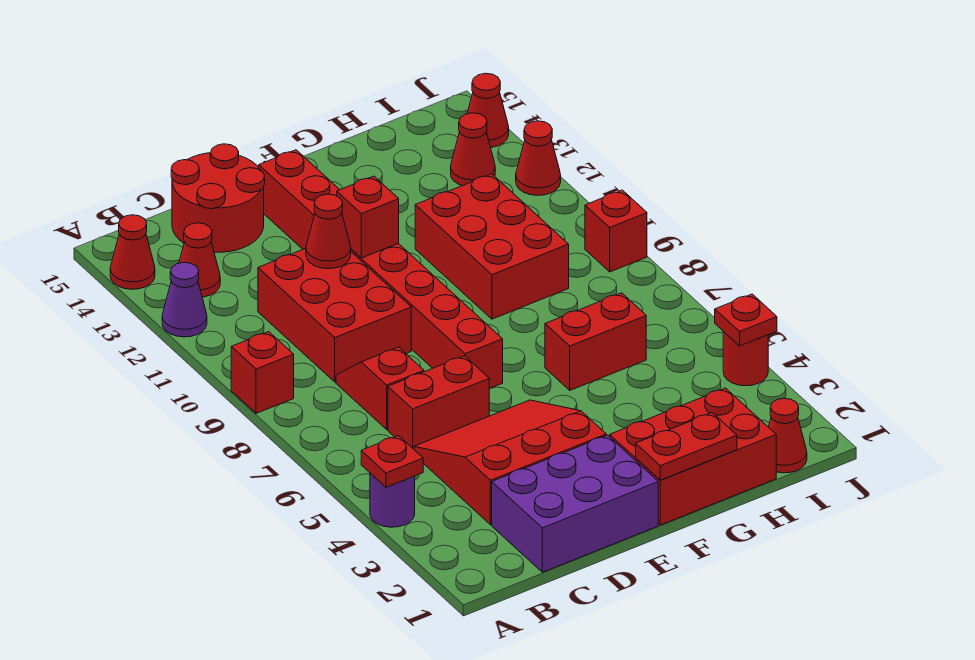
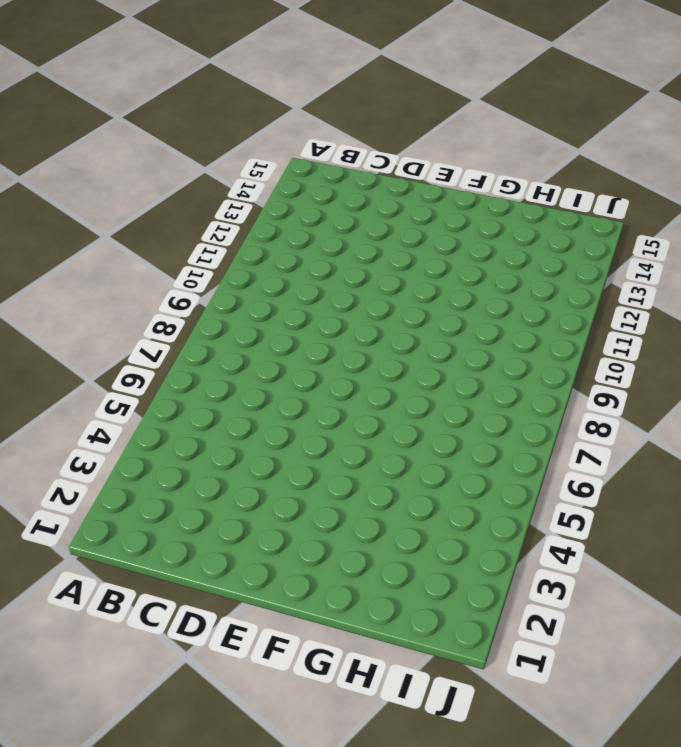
none -> purple round brick A4 level 1
none -> red brick A9 level 1
none -> purple cone A12 level 1

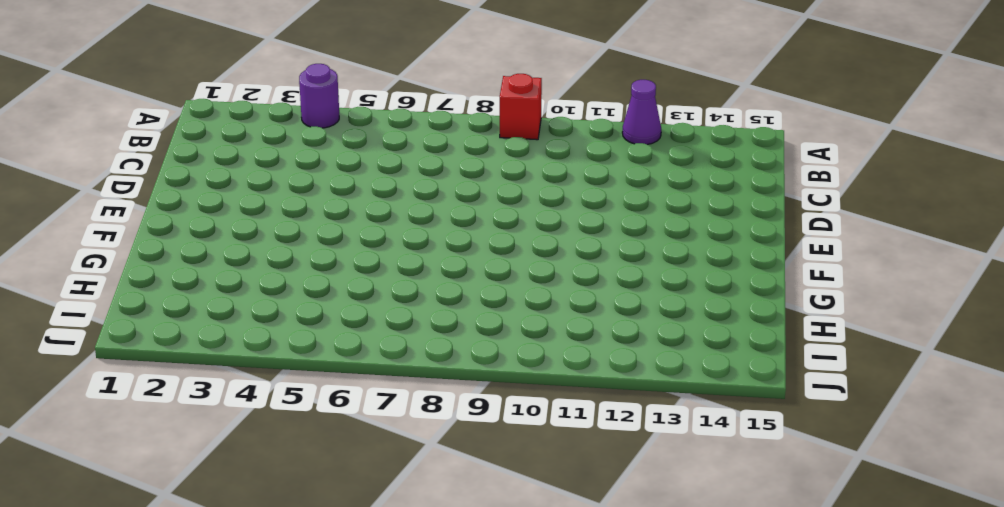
none -> red cone A14 level 1
none -> red cone B13 level 1
none -> purple brick C1:E2 level 1

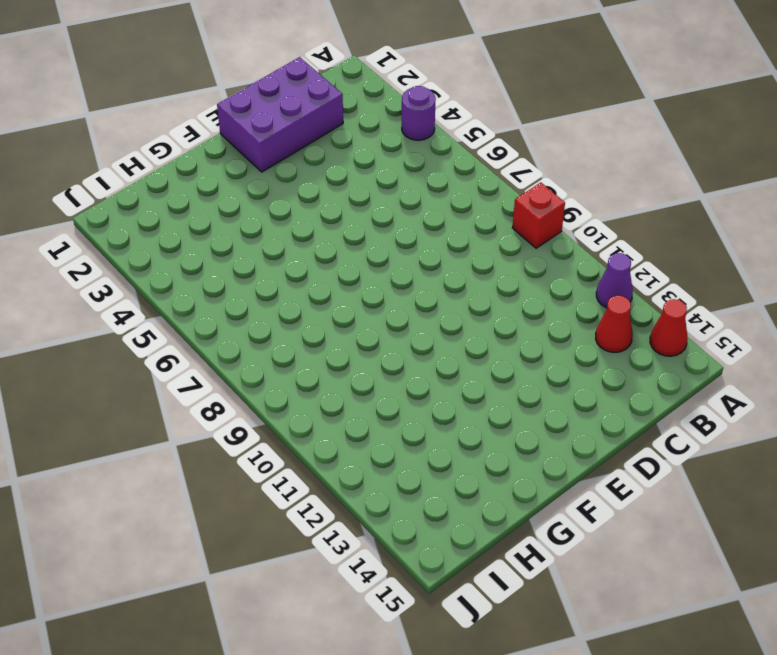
none -> red slope C3:E5 level 1 top 3
none -> red brick C6:D6 level 1
none -> red slope C7:C8 level 1 top 7

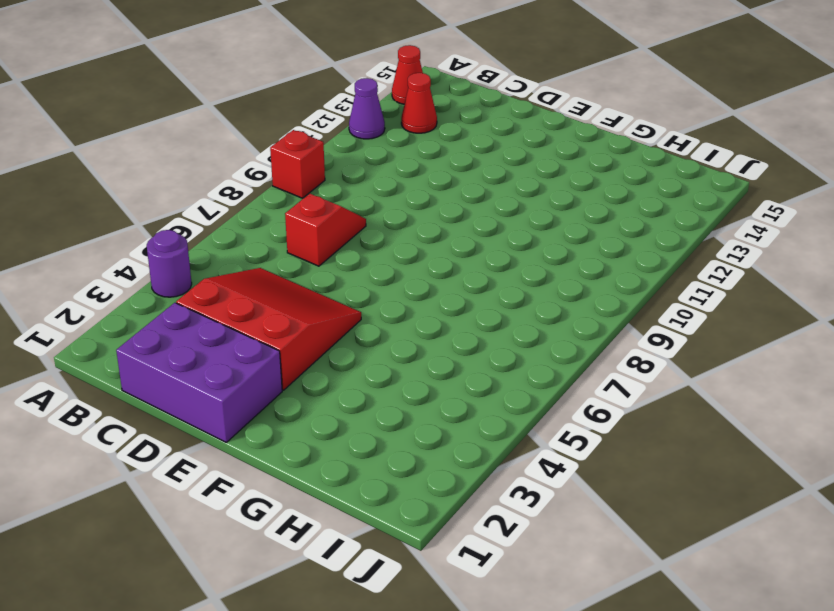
none -> red brick C6:D6 level 1
none -> red brick C9:D11 level 1
none -> red round brick C14:D15 level 1

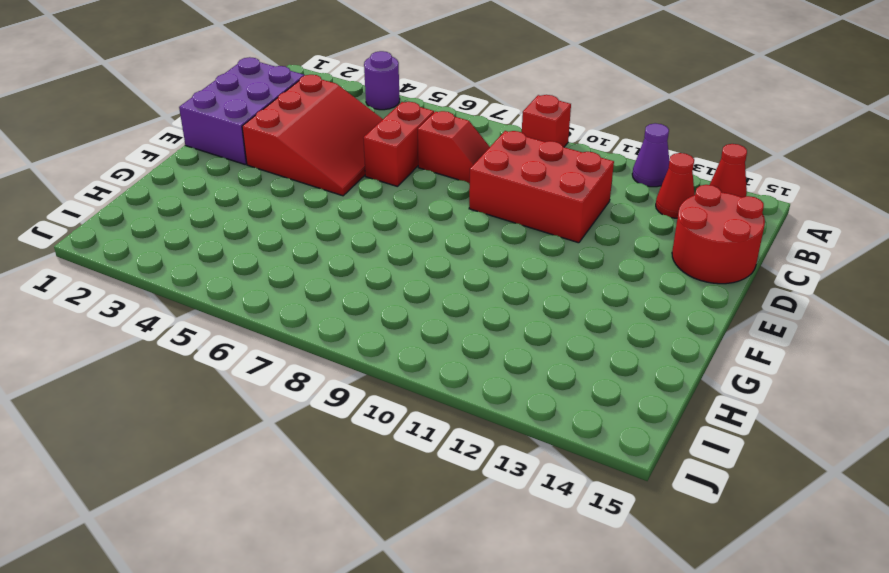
none -> red brick E7:E14 level 1
none -> red brick F1:H2 level 1
none -> red brick G6:H6 level 1

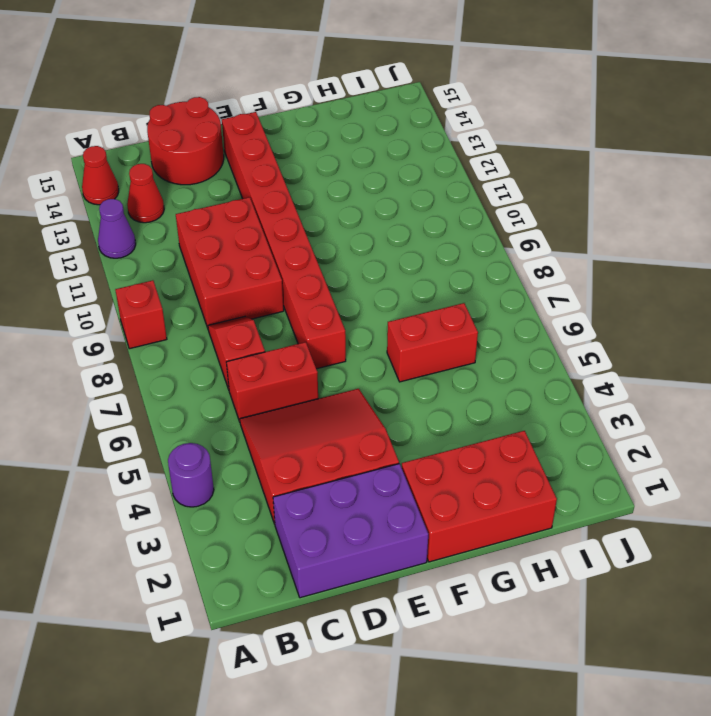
none -> red brick G9:H11 level 1
none -> red cone I1 level 1
none -> red cone I13 level 1

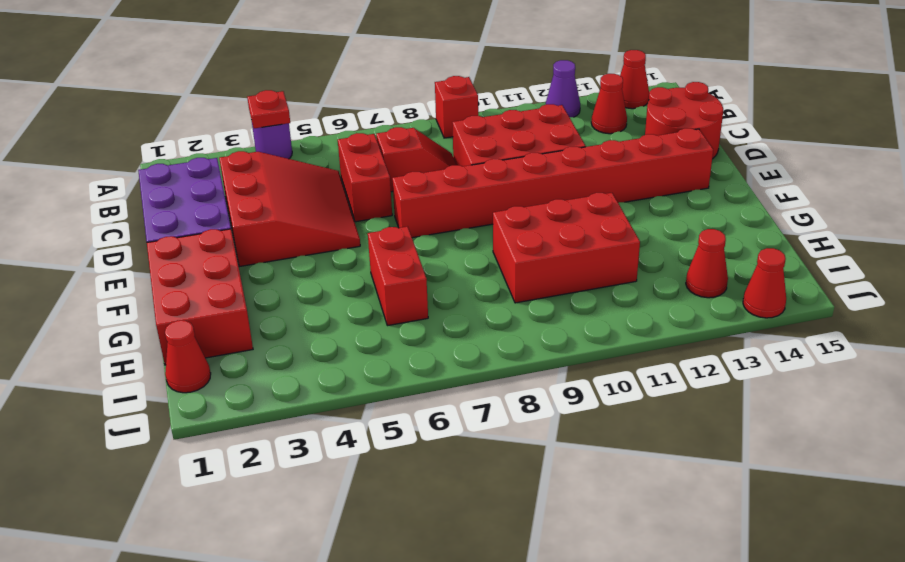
none -> red round brick J4 level 1
none -> red brick J9 level 1
none -> red cone J12 level 1

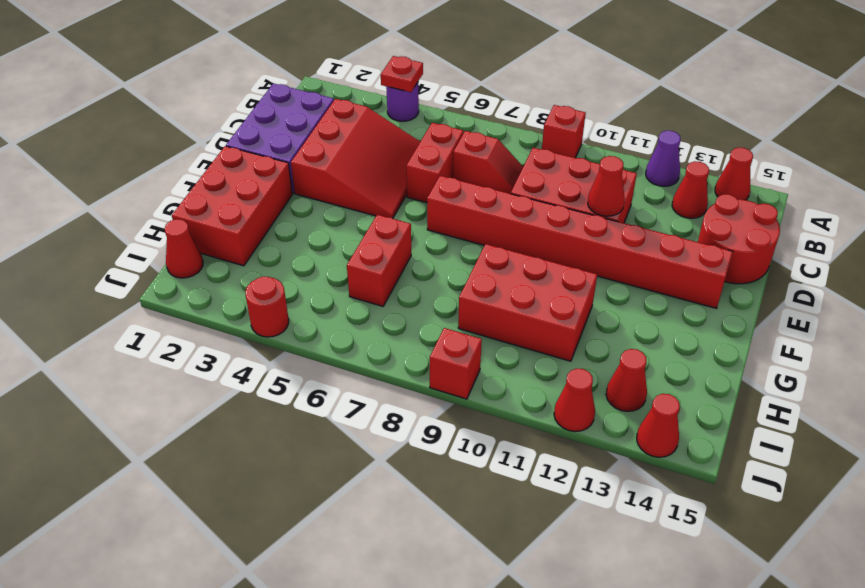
none -> red brick E11 level 2
none -> red plate F1:G1 level 2
none -> red plate J4 level 2

